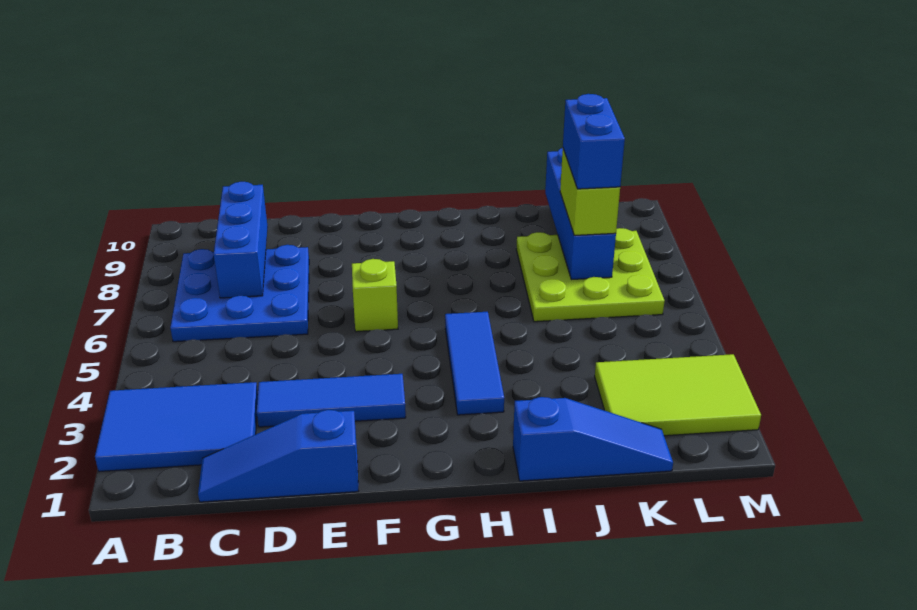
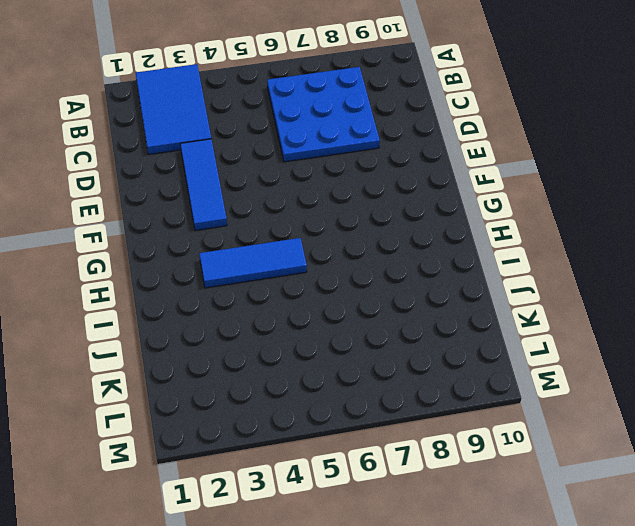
none -> blue slope C1:E1 level 1 top E
none -> lime brick F6 level 1
none -> blue slope I1:K1 level 1 top I

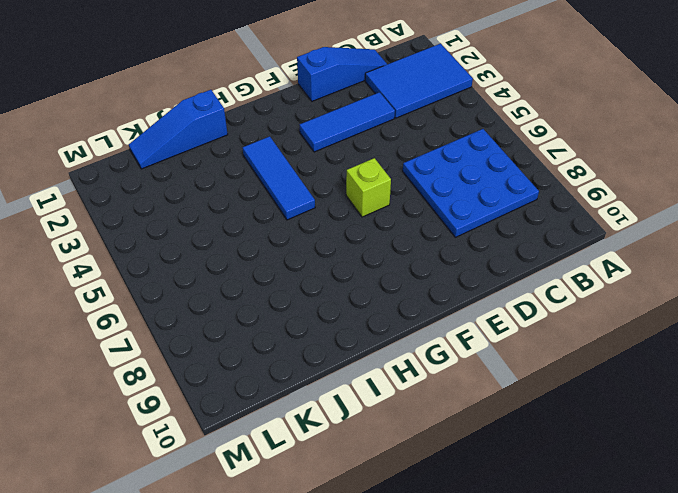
none -> lime plate J6:L8 level 1
none -> lime tile K2:M3 level 1
none -> blue brick C7:C9 level 2

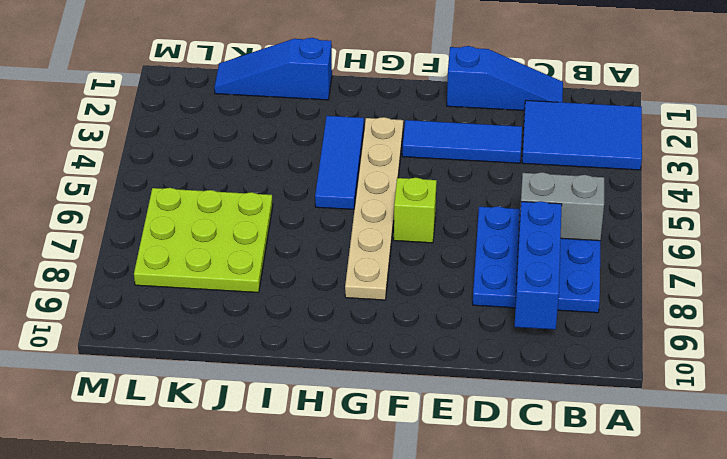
grey brick B6:C6 level 2 -> none
tan plate G3:G8 level 1 -> none
none -> lime tile K2:M3 level 1
none -> blue brick K7:K10 level 2
none -> lime brick K7:K8 level 3

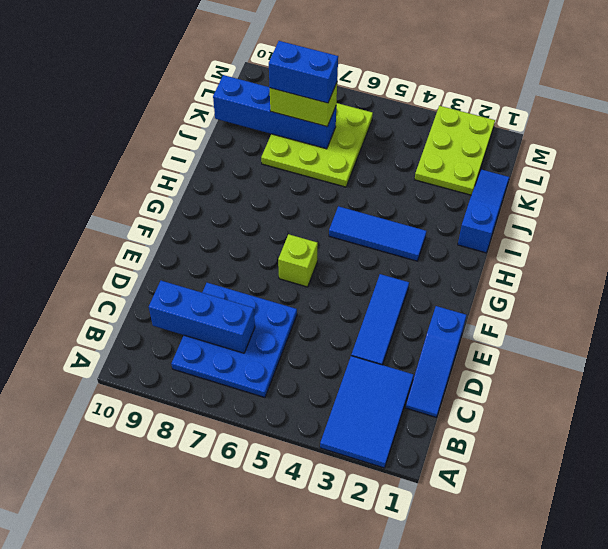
lime plate K2:M3 level 1 -> lime tile K2:M3 level 1

